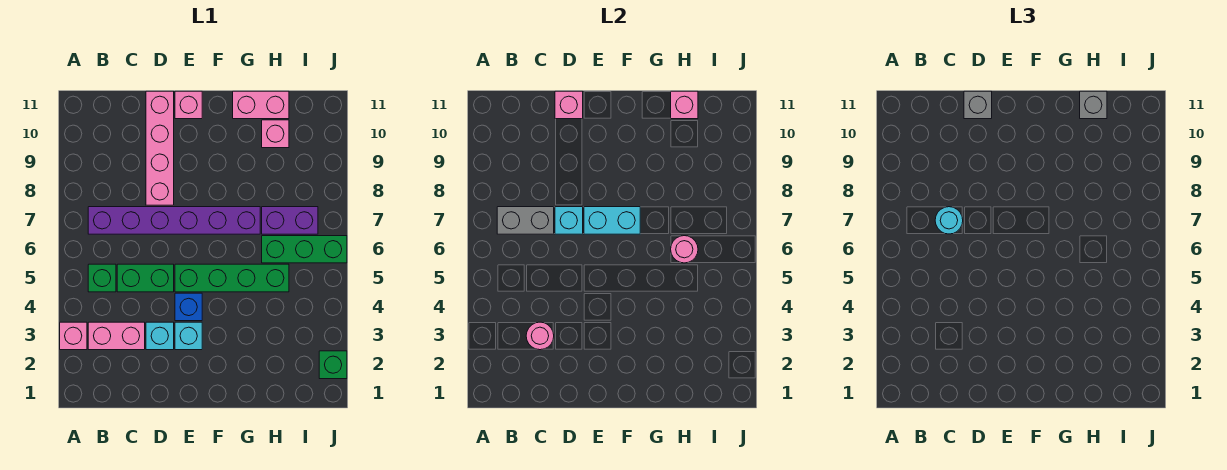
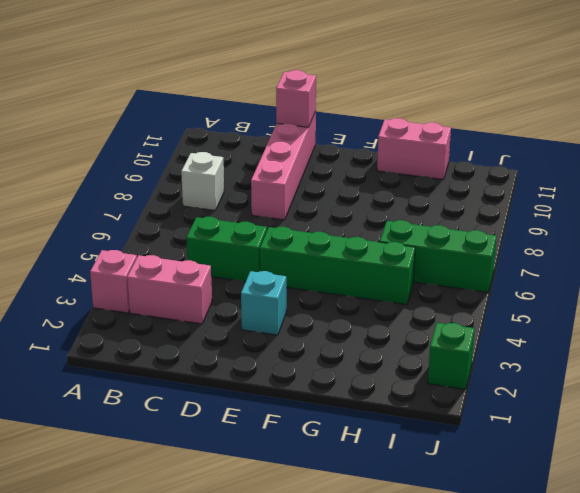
white brick B8 level 1 -> none
none -> green brick B5 level 1
none -> purple brick B7:G7 level 1
none -> cyan brick D3 level 1

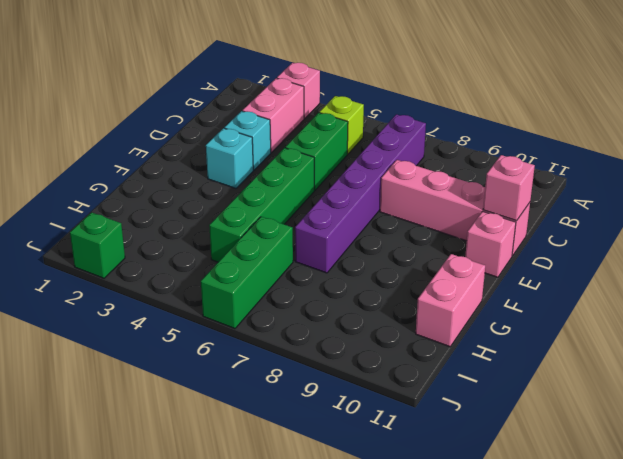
lime brick B5 level 1 -> green brick B5 level 1
none -> blue brick E4 level 1
none -> purple brick H7:I7 level 1
none -> pink brick H10 level 1

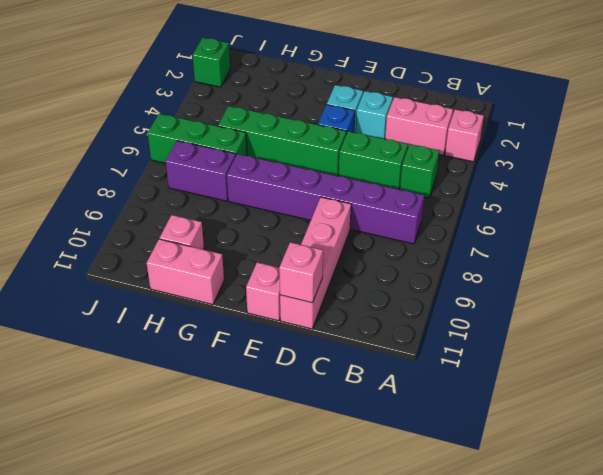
none -> grey brick B7:C7 level 2
none -> pink round brick C3 level 2
none -> cyan brick D7 level 2

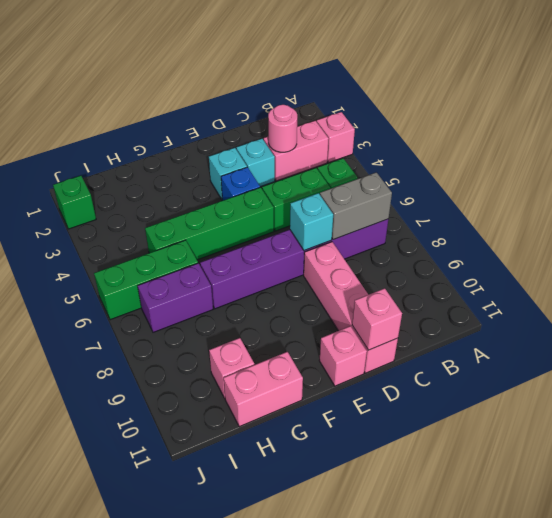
none -> cyan brick E7:F7 level 2
none -> pink round brick H6 level 2
none -> pink brick H11 level 2

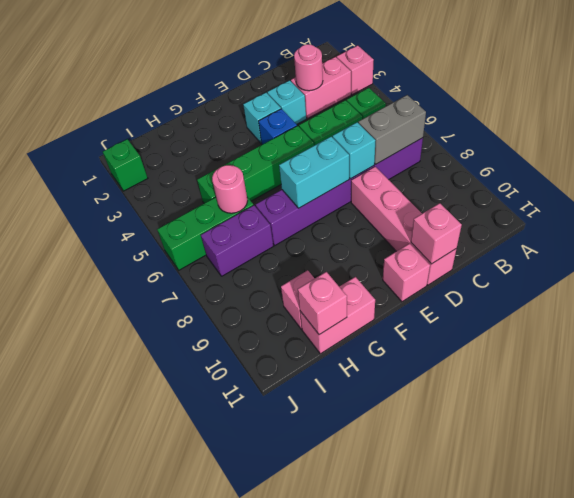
none -> cyan round brick C7 level 3
none -> grey brick D11 level 3
none -> grey brick H11 level 3

